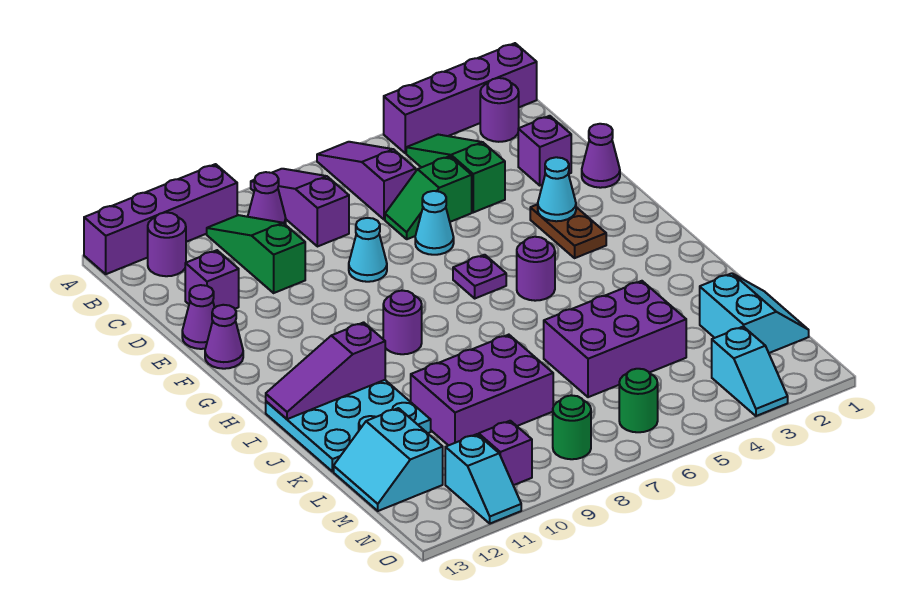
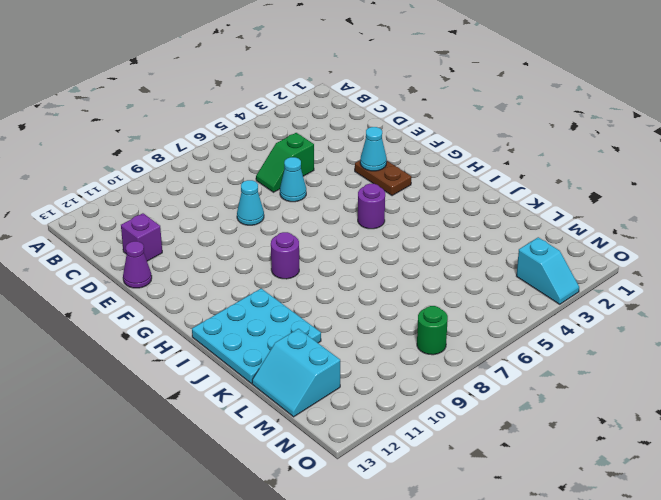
none -> purple brick A1:A4 level 1
none -> purple slope A6:C6 level 1 top C
none -> purple slope A8:C8 level 1 top C
none -> purple brick A10:A13 level 1

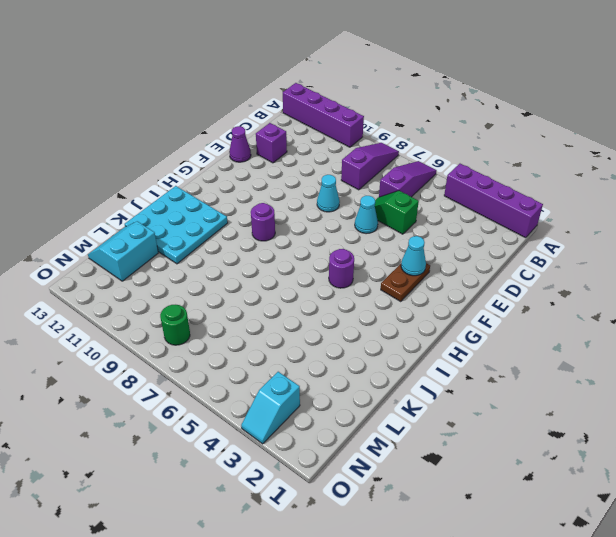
none -> purple round brick B2 level 1
none -> green slope B4:D4 level 1 top D
none -> purple cone B9 level 1
none -> green slope B10:D10 level 1 top D

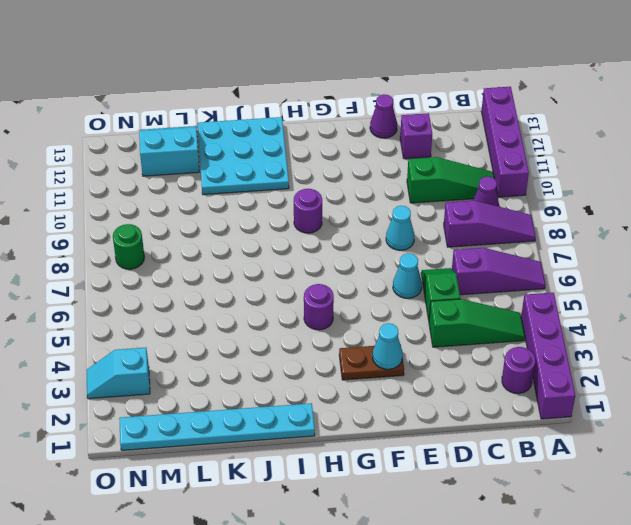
cyan plate I1:N1 level 1 -> cyan slope L1:M2 level 1 top 2
none -> purple round brick B12 level 1
none -> purple brick D2 level 1
none -> purple cone E1 level 1
none -> purple cone F13 level 1

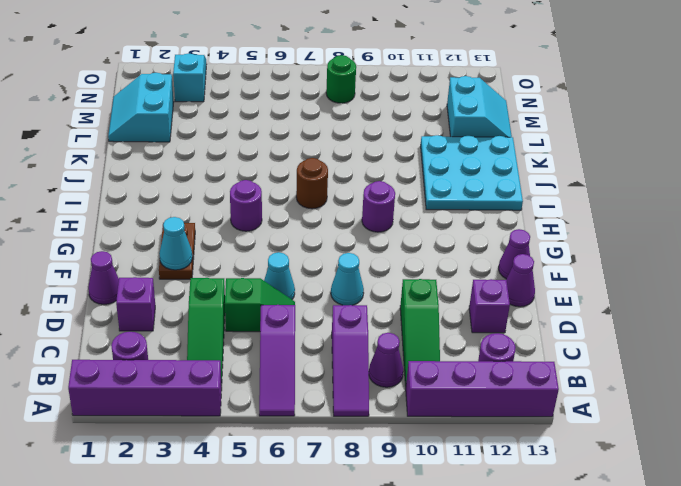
brown round brick I7 level 1 -> none
none -> purple plate G6 level 1
none -> purple brick K4:L6 level 1
none -> purple brick K8:L10 level 1
none -> green round brick N6 level 1

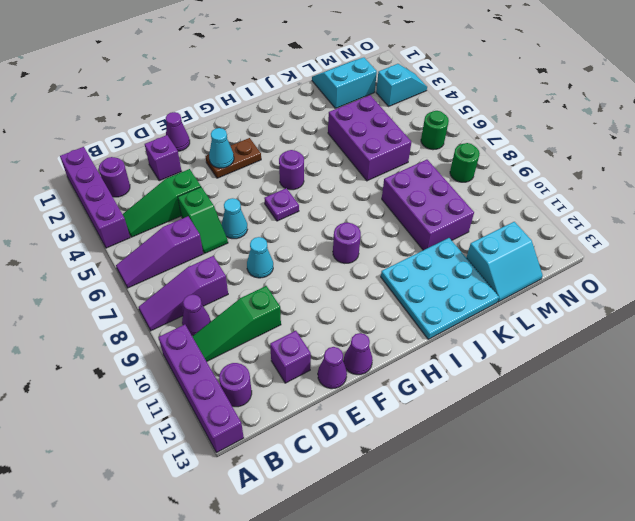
none -> purple brick N10 level 1
none -> cyan slope N11:O11 level 1 top N
none -> purple slope I11:I13 level 2 top 11

